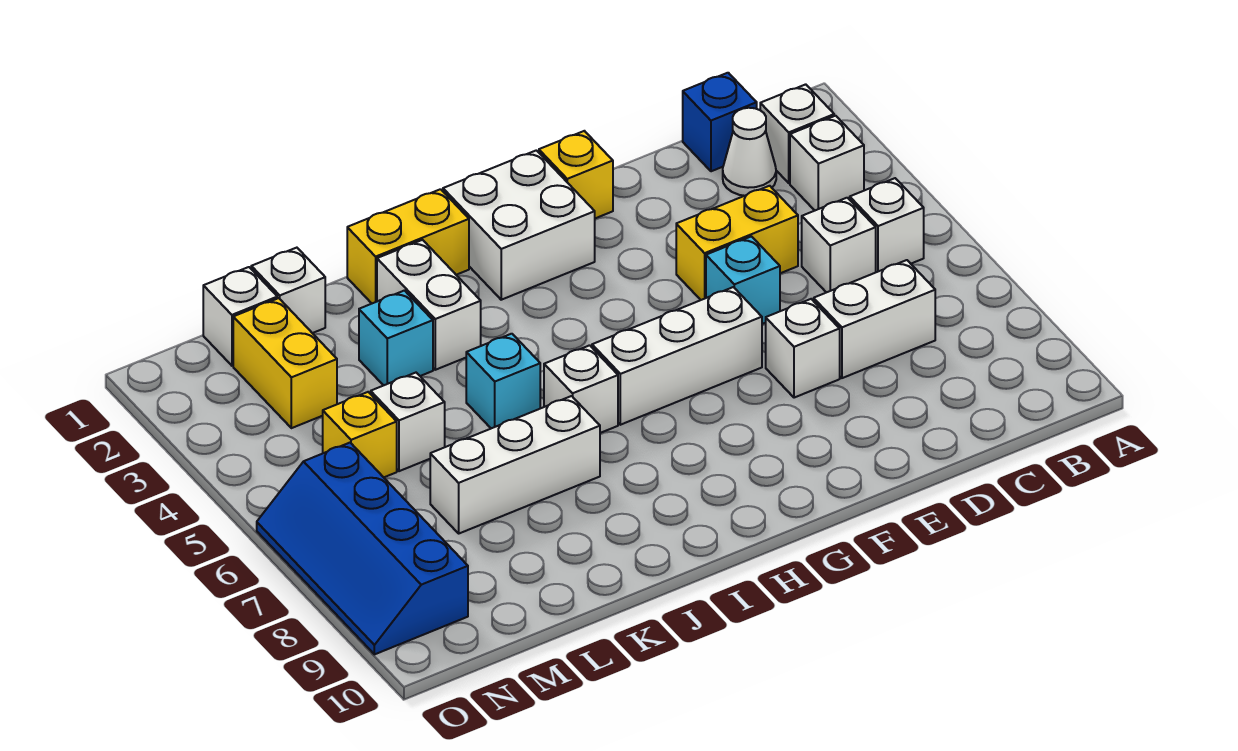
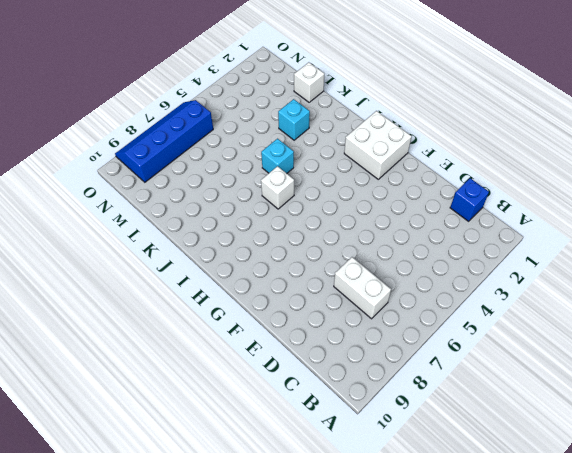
none -> white brick B2 level 1
none -> white brick B3 level 1
none -> white brick B5 level 1

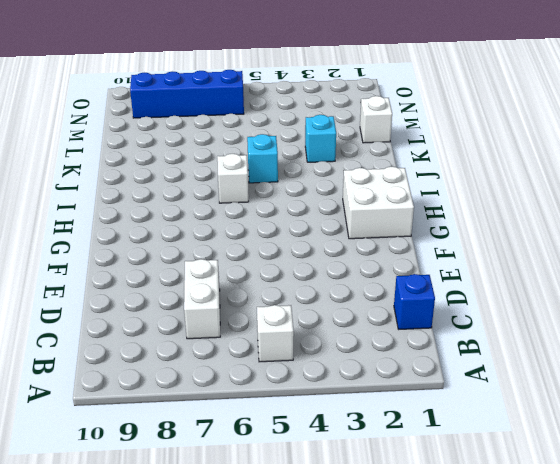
none -> white brick B2 level 1
none -> white brick B3 level 1
none -> white cone C2 level 1

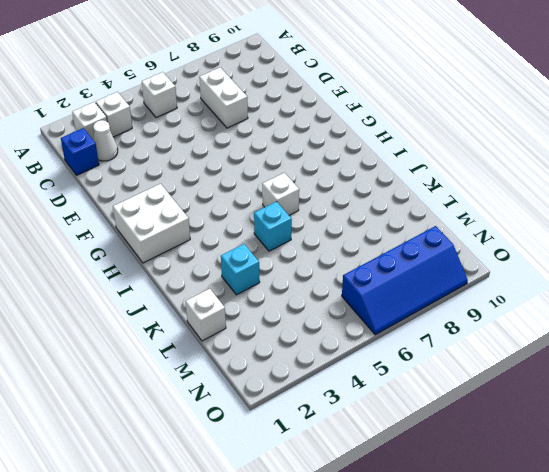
none -> white brick C5 level 1
none -> yellow brick D4:E4 level 1
none -> cyan brick E5 level 1

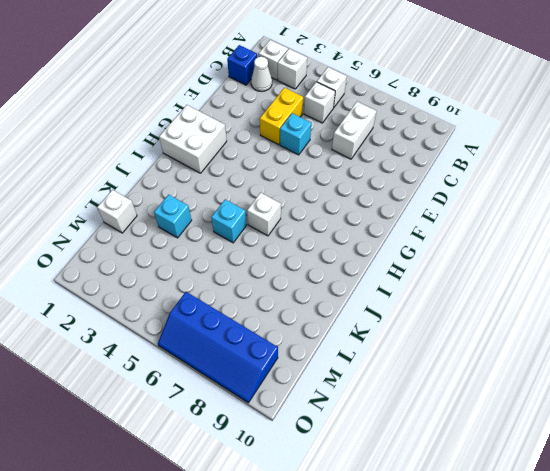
none -> white brick E7 level 1
none -> yellow brick F1 level 1
none -> white brick F6:H6 level 1

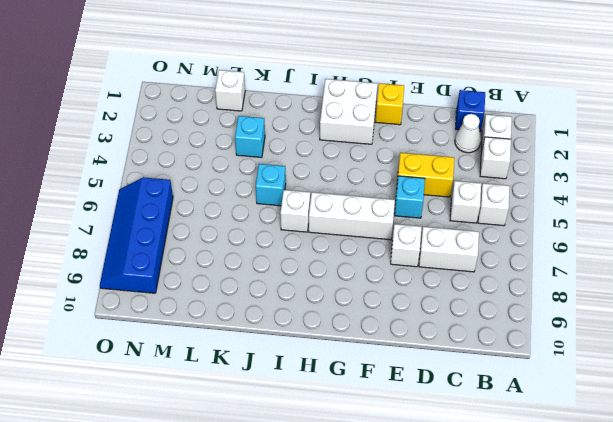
none -> yellow brick I1:J1 level 1
none -> white brick J2:J3 level 1
none -> white brick J7:L7 level 1

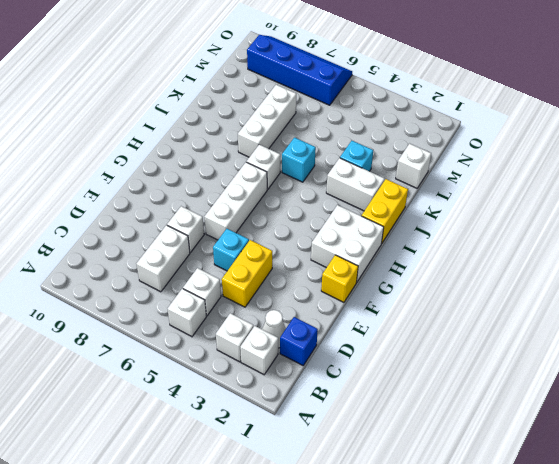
none -> white brick L5 level 1
none -> white brick M1 level 1
none -> yellow brick M2:M3 level 1

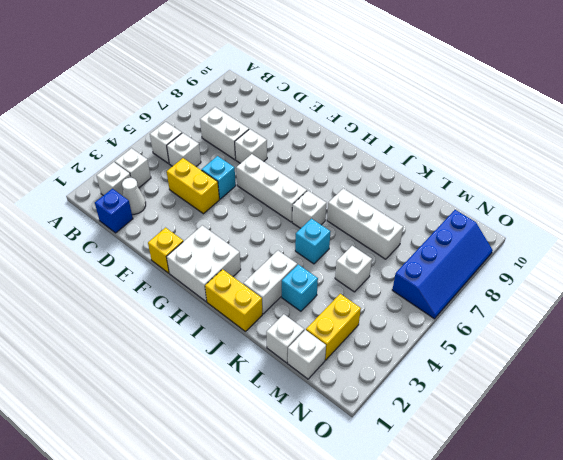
none -> yellow brick M5 level 1

